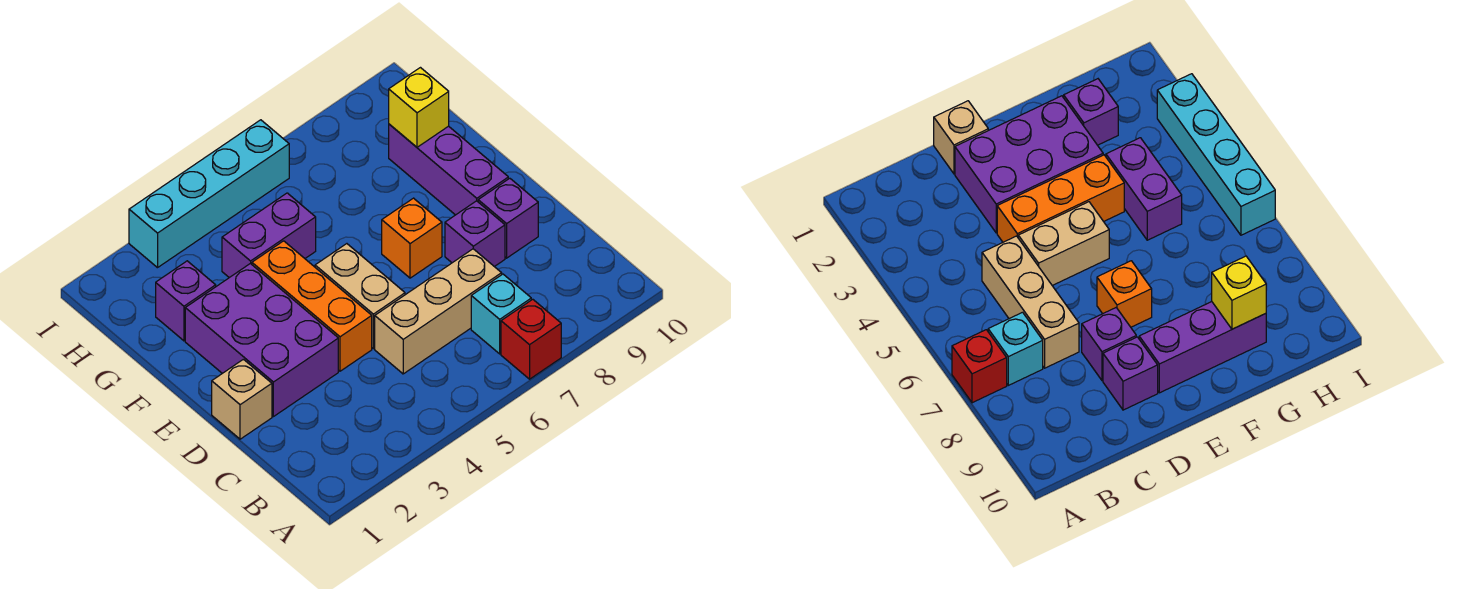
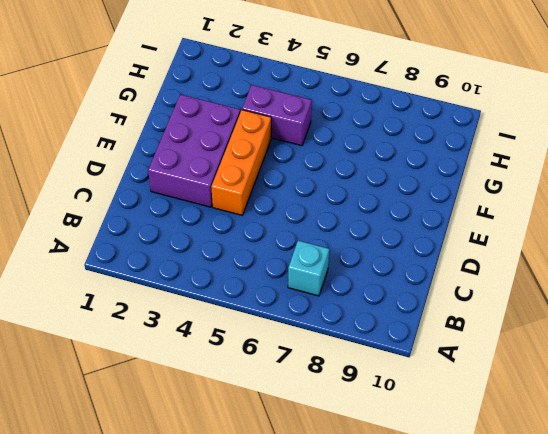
none -> red brick A7 level 1
none -> tan brick C5:C7 level 1
none -> tan brick D1 level 1

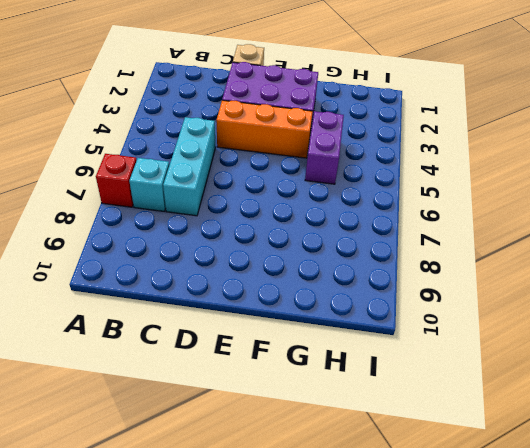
cyan brick C5:C7 level 1 -> tan brick C5:C7 level 1
none -> tan brick D5:E5 level 1
none -> purple brick D8 level 1
none -> purple brick D9 level 1

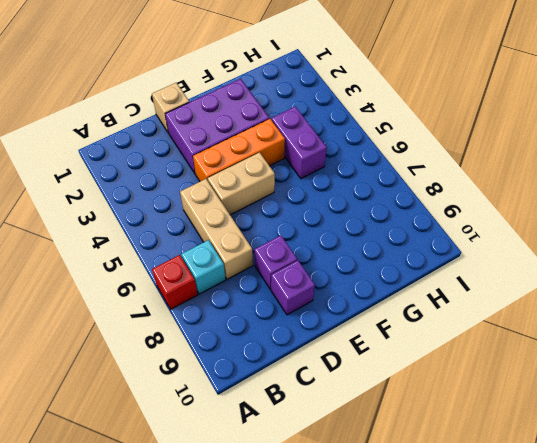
none -> orange brick E7 level 1
none -> purple brick E9:G9 level 1
none -> purple brick G2 level 1

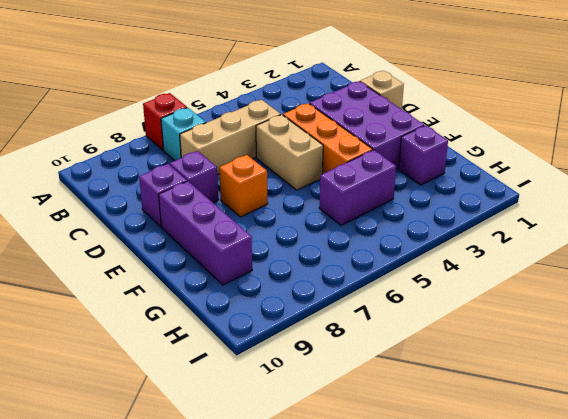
none -> cyan brick I3:I6 level 1
none -> yellow brick G9 level 2

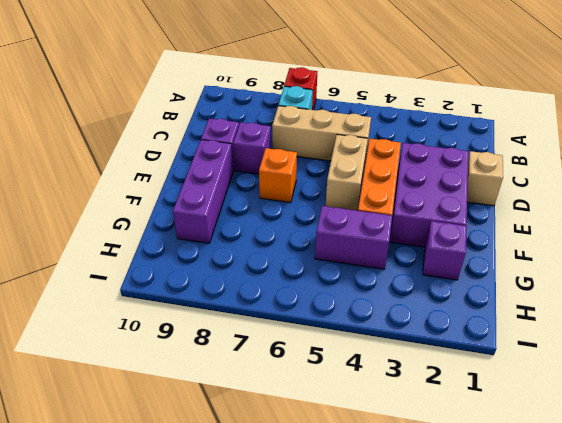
none -> cyan brick I3:I6 level 1
none -> yellow brick G9 level 2

